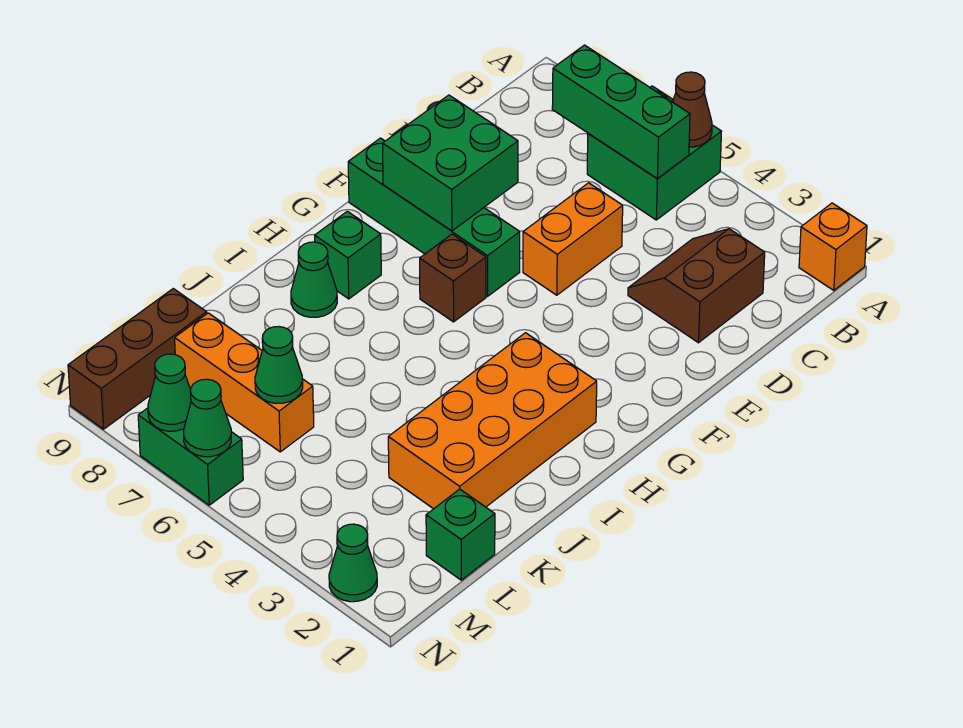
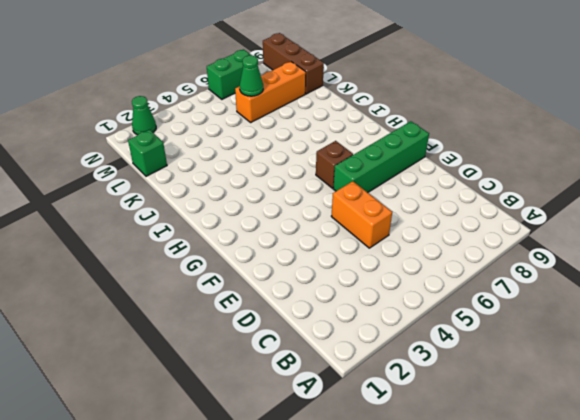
none -> orange brick A1 level 1
none -> green brick A5:B6 level 1
none -> brown slope C2:D3 level 1 top 2

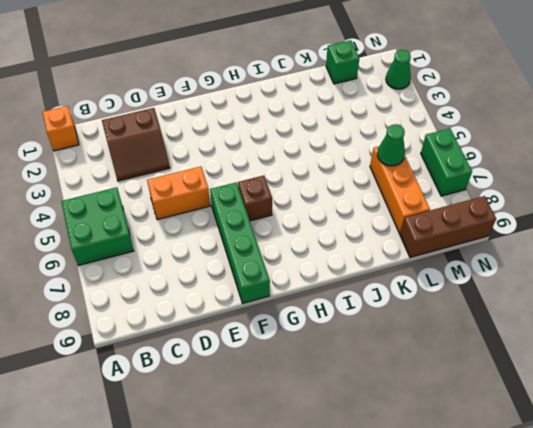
none -> orange brick H2:K3 level 1
none -> green brick H8 level 1
none -> green cone I8 level 1

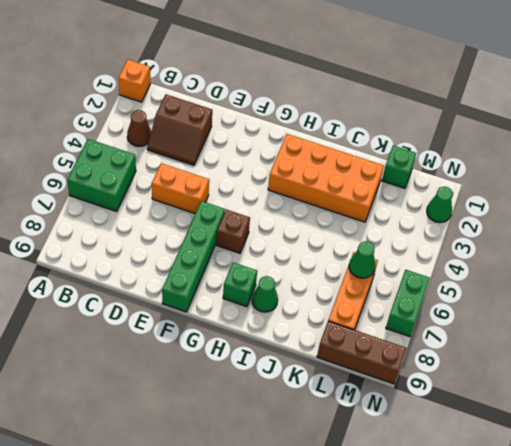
brown cone B3 level 1 -> brown cone A5 level 2
none -> green brick B5:B7 level 2
none -> green brick E7:F8 level 2
none -> green cone N6 level 2

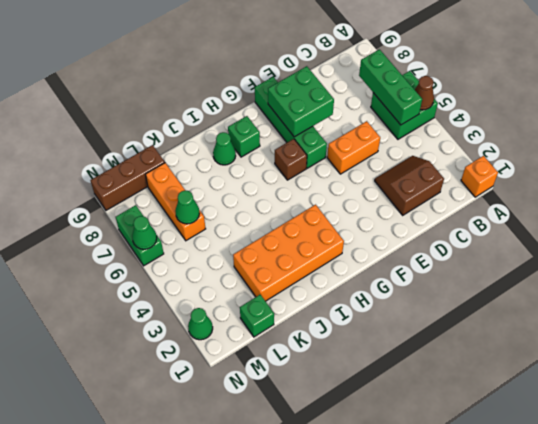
none -> green cone N7 level 2

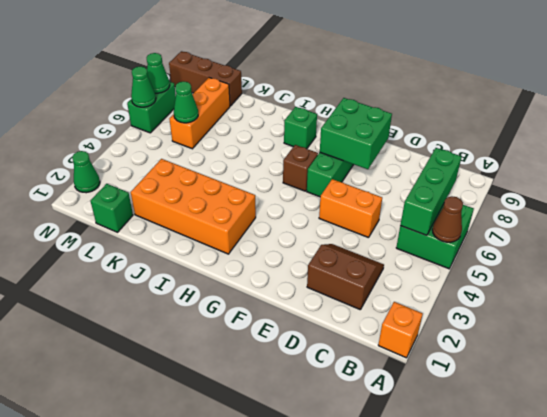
none -> green cone I8 level 1

